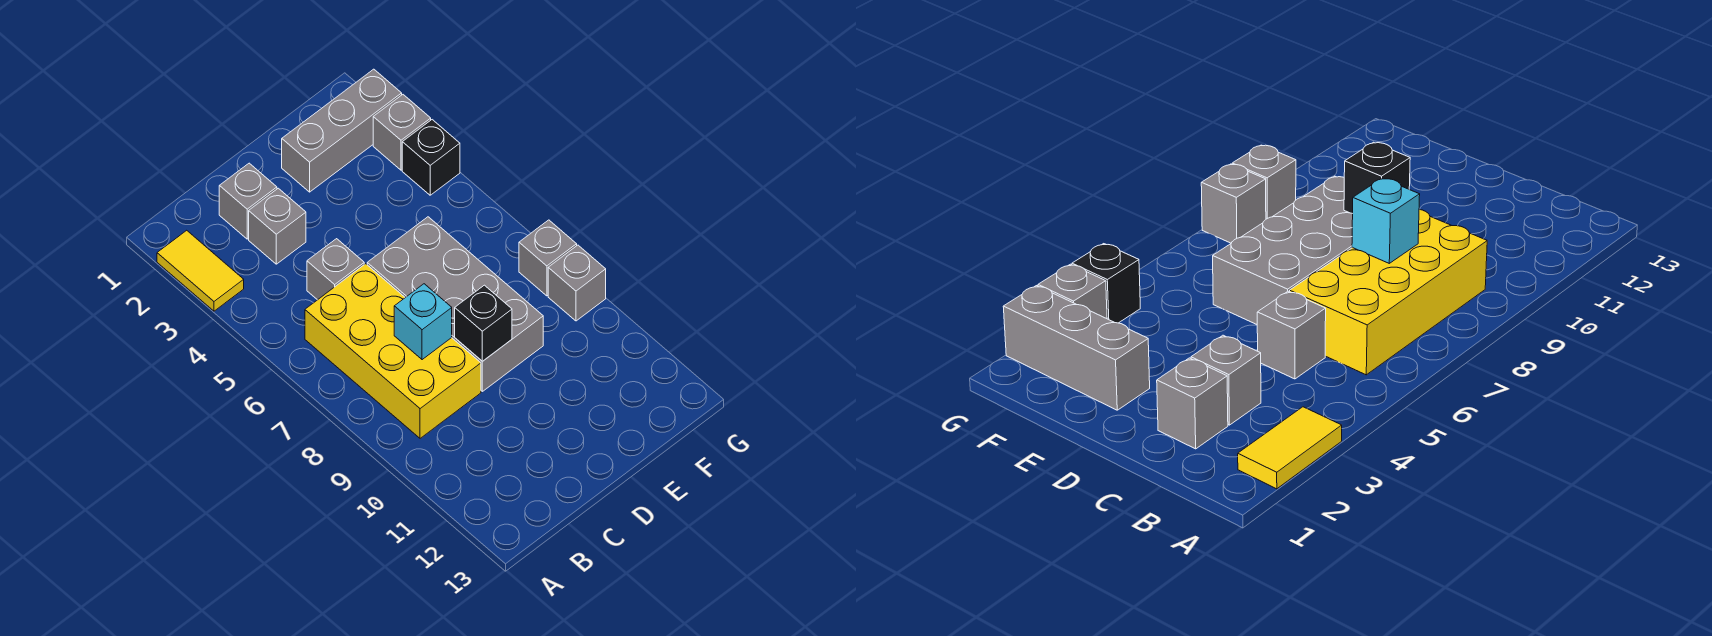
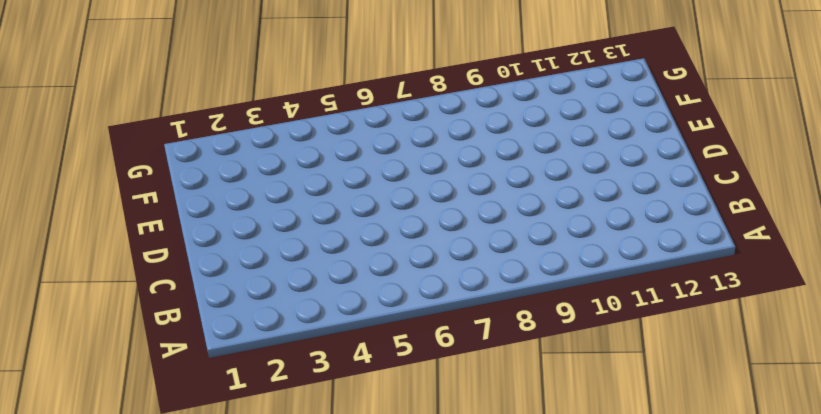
none -> yellow tile A2:A3 level 1
none -> yellow brick B6:C9 level 1
none -> grey brick C2 level 1

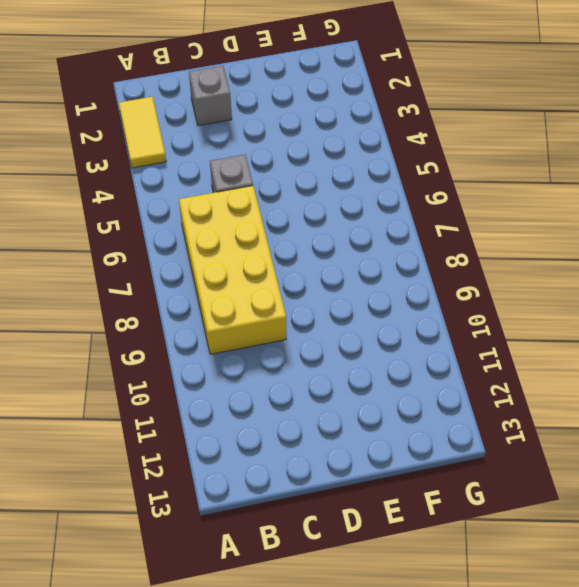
none -> grey brick C3 level 1
none -> grey brick D6:E9 level 1
none -> grey brick E2:G2 level 1

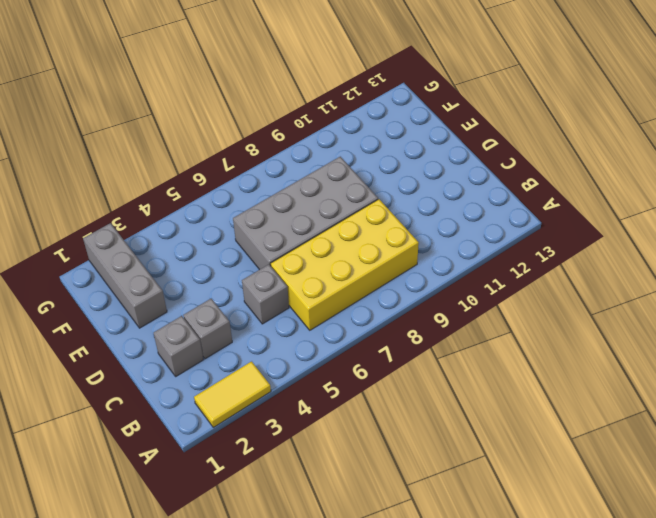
none -> grey brick G3 level 1
none -> black brick G4 level 1
none -> grey brick G8 level 1

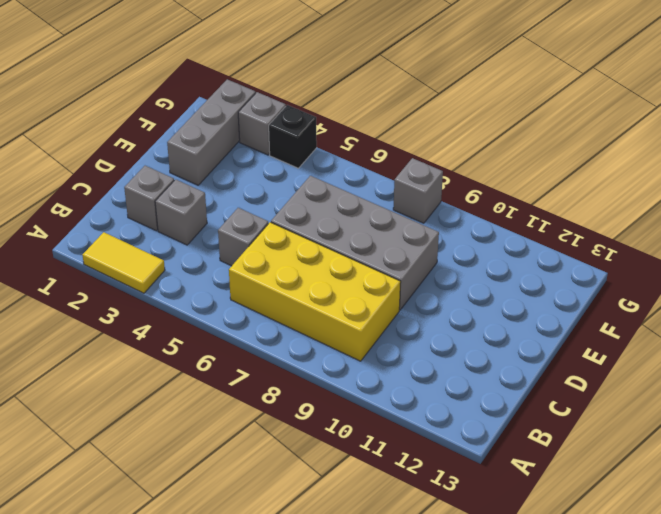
none -> grey brick G9 level 1
none -> cyan brick C8 level 2
none -> black brick D9 level 2

